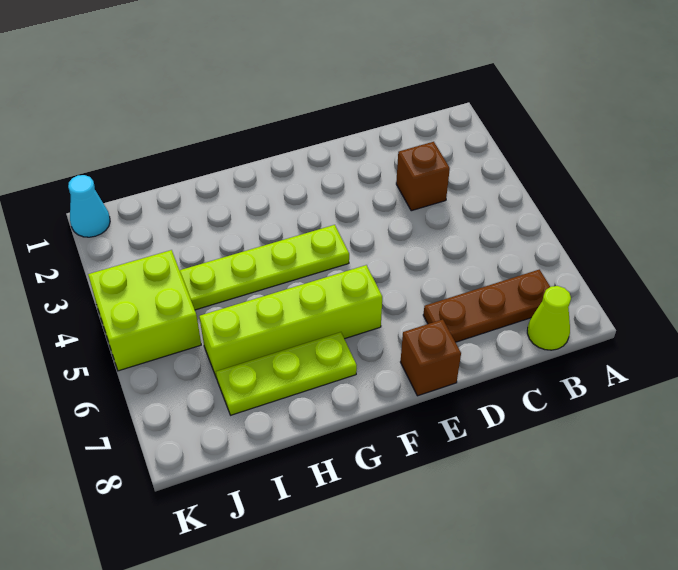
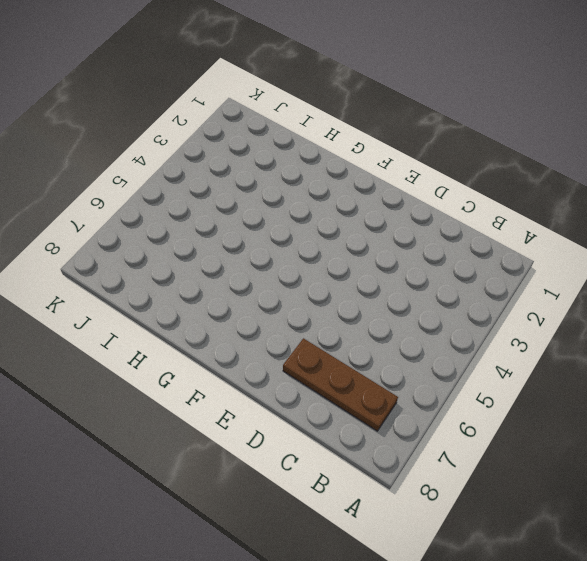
none -> lime cone B8 level 1
none -> brown brick C3 level 1

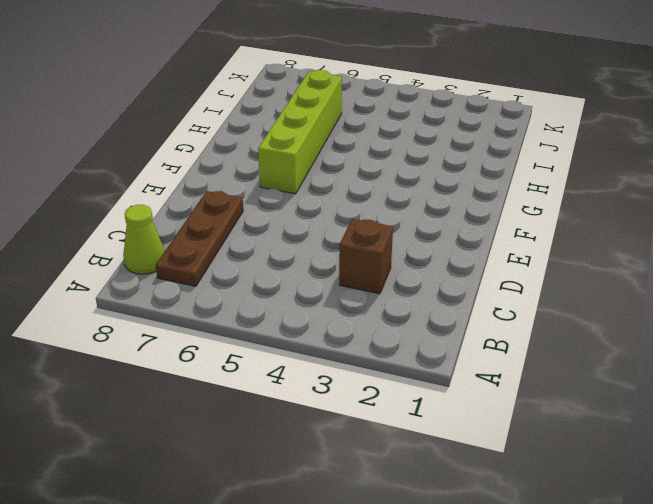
none -> brown brick E8 level 1
none -> lime plate F4:I4 level 1

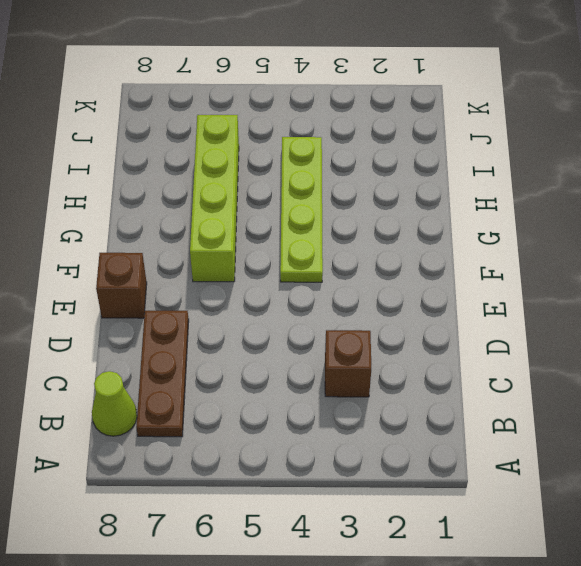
none -> lime plate G7:I7 level 1
none -> lime brick J4:K5 level 1

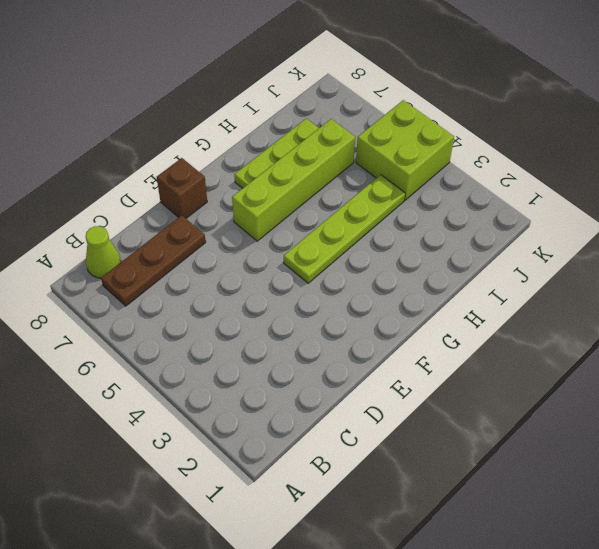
none -> brown brick C3 level 1
none -> cyan cone K1 level 1

